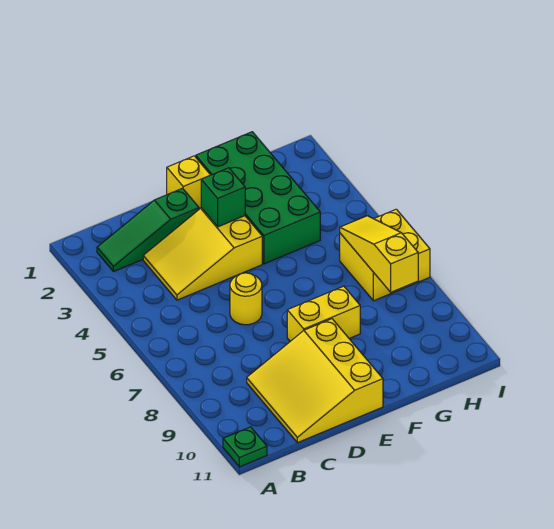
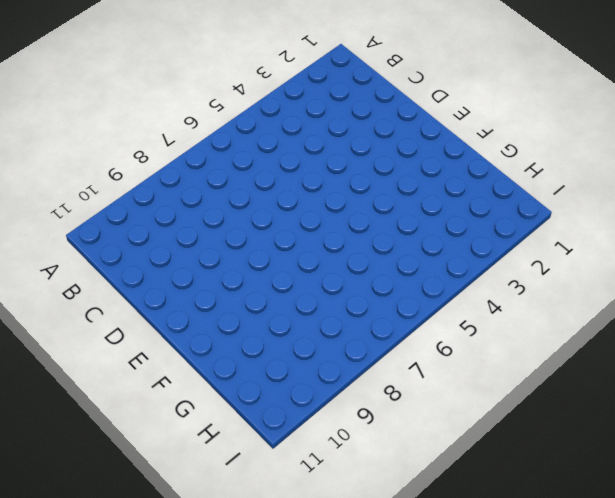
none -> green plate A11 level 1
none -> green slope B2:D2 level 1 top D

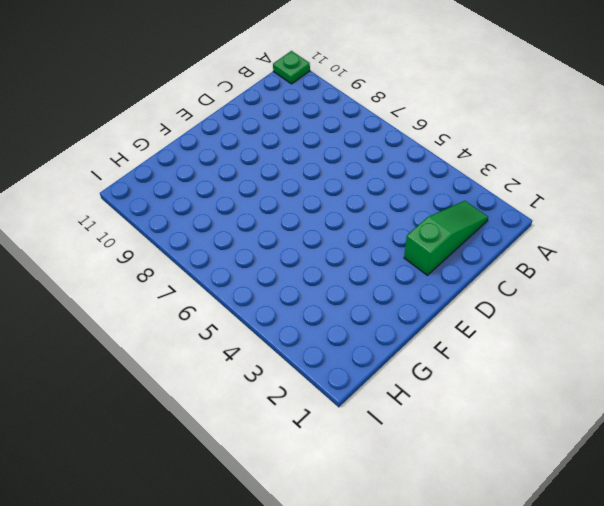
none -> yellow slope C3:E4 level 1 top E
none -> yellow slope C9:E11 level 1 top E

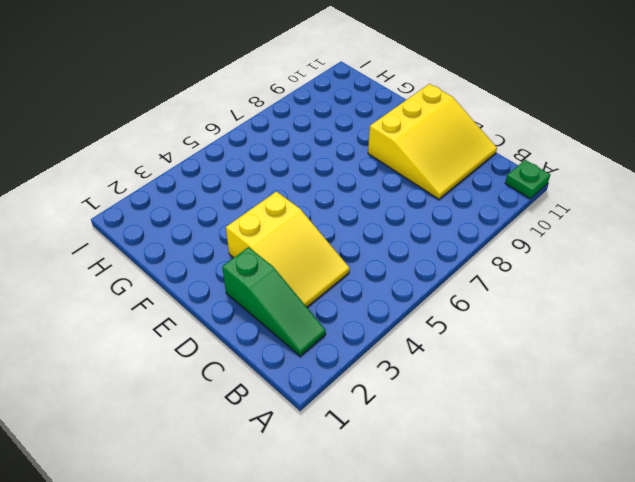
none -> yellow round brick D6 level 1
none -> yellow brick E1 level 1

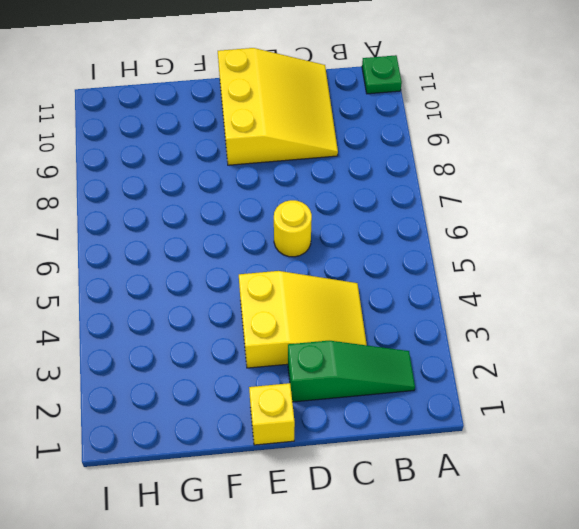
none -> yellow brick E8:F8 level 1
none -> green brick F1:G4 level 1

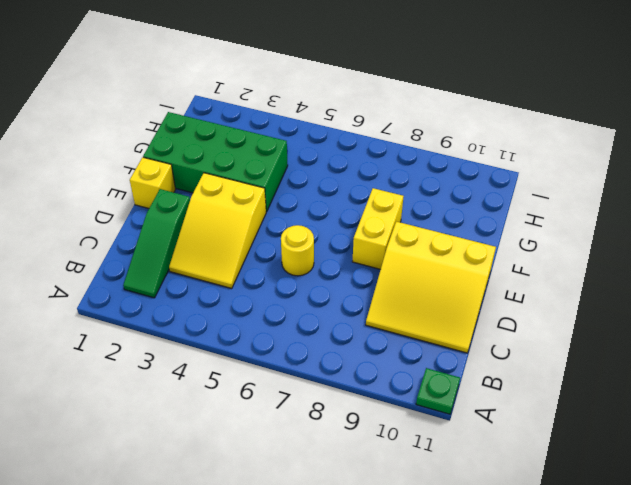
none -> yellow brick H6:I7 level 1
none -> green brick E3 level 2

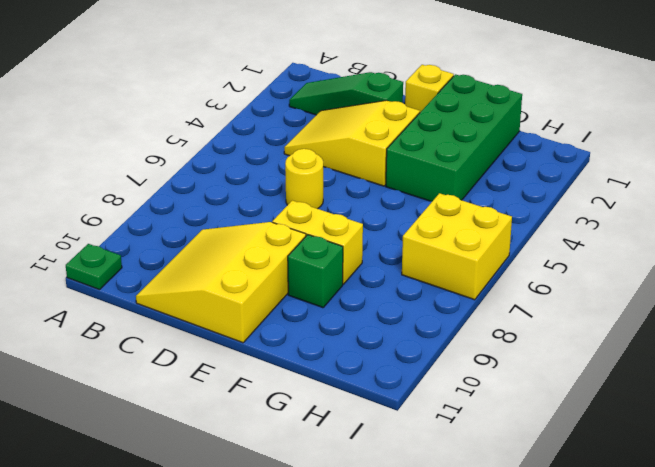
green brick F9 level 1 -> green brick E3 level 2
none -> yellow slope H6:H8 level 2 top 8

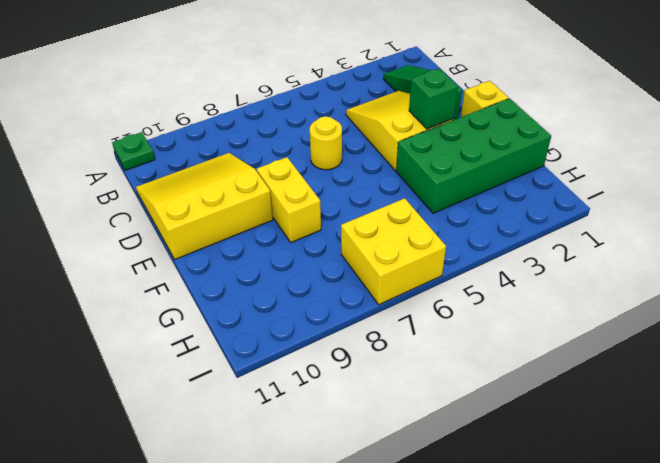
none -> yellow slope H6:H8 level 2 top 8

